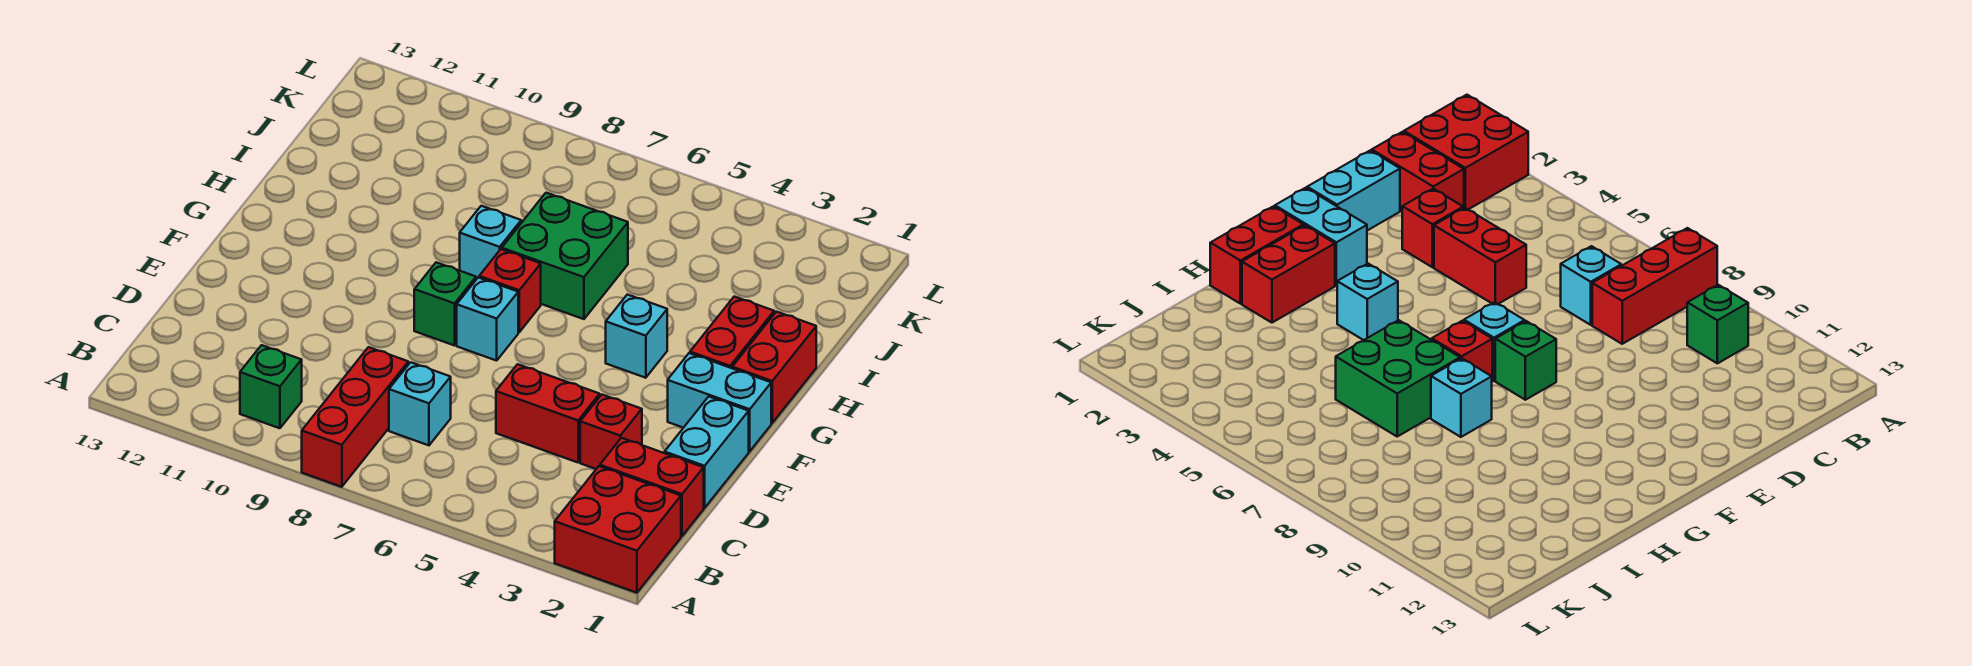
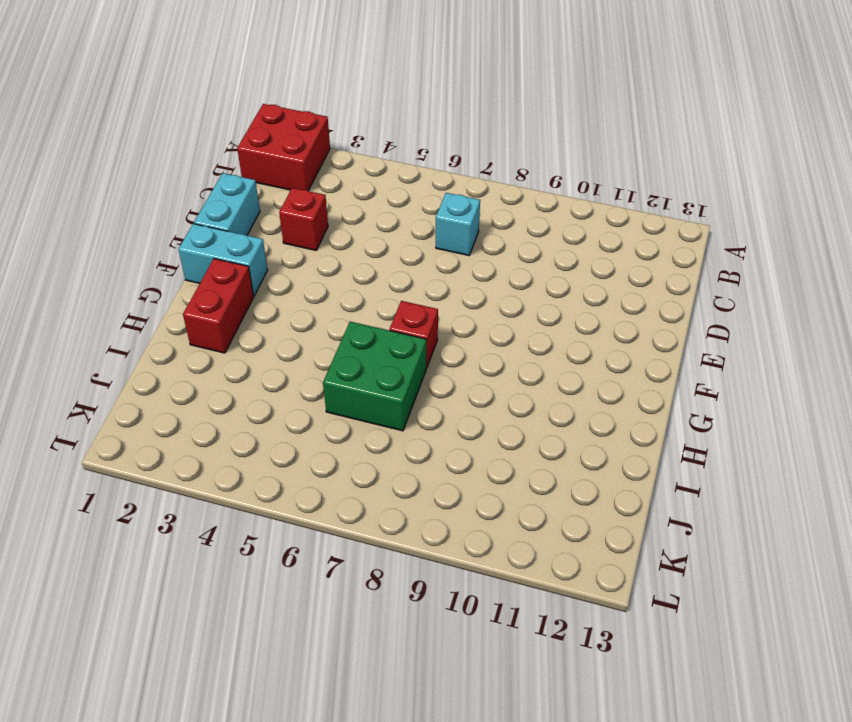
none -> red brick A8:C8 level 1
none -> green brick B10 level 1
none -> red brick C1:C2 level 1

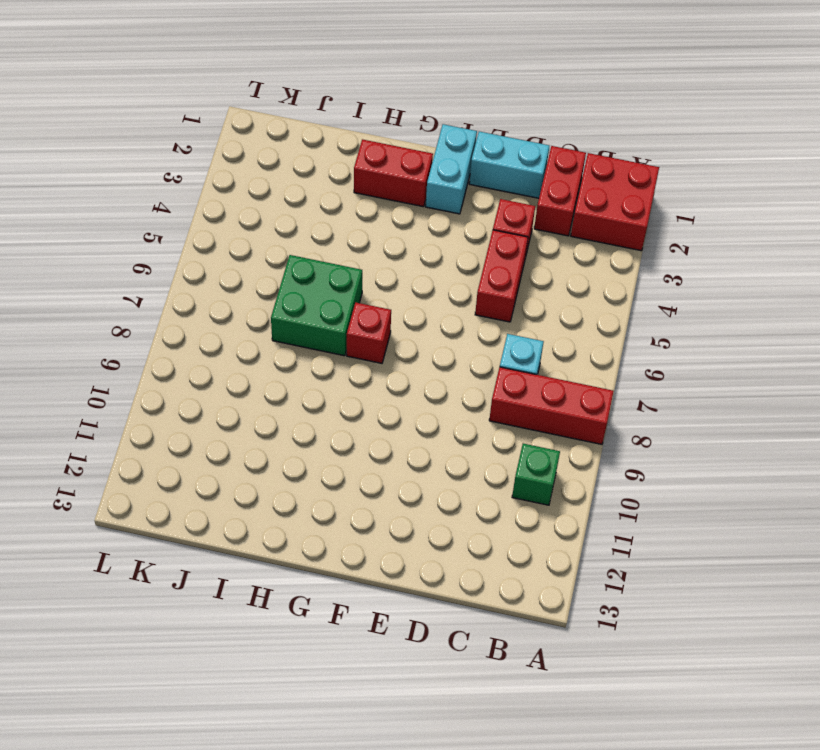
none -> cyan brick F7 level 1
none -> green brick F8 level 1
none -> red brick G1:H1 level 1

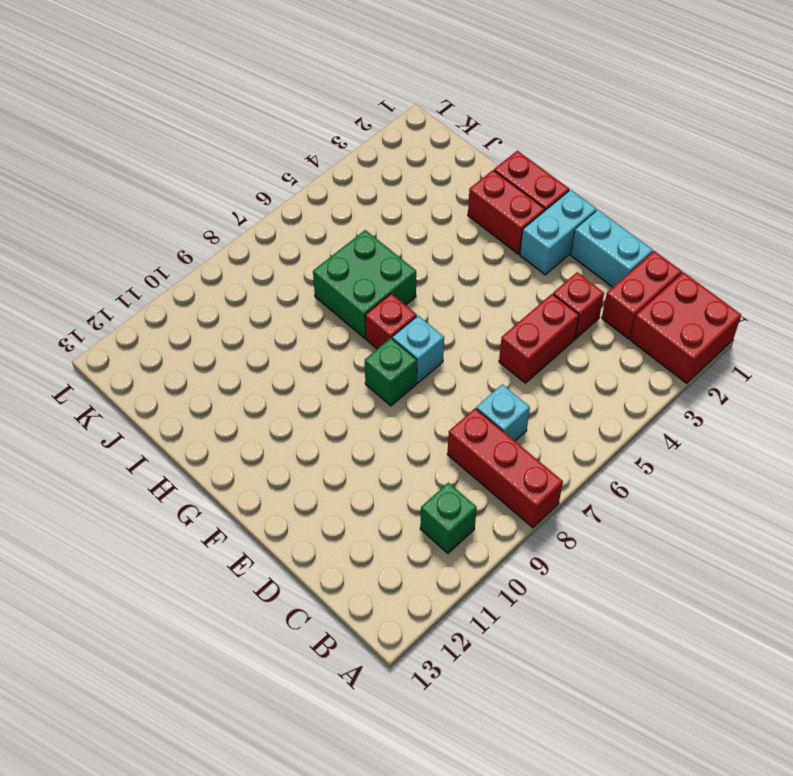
none -> cyan brick G4 level 1
none -> cyan brick H8 level 1

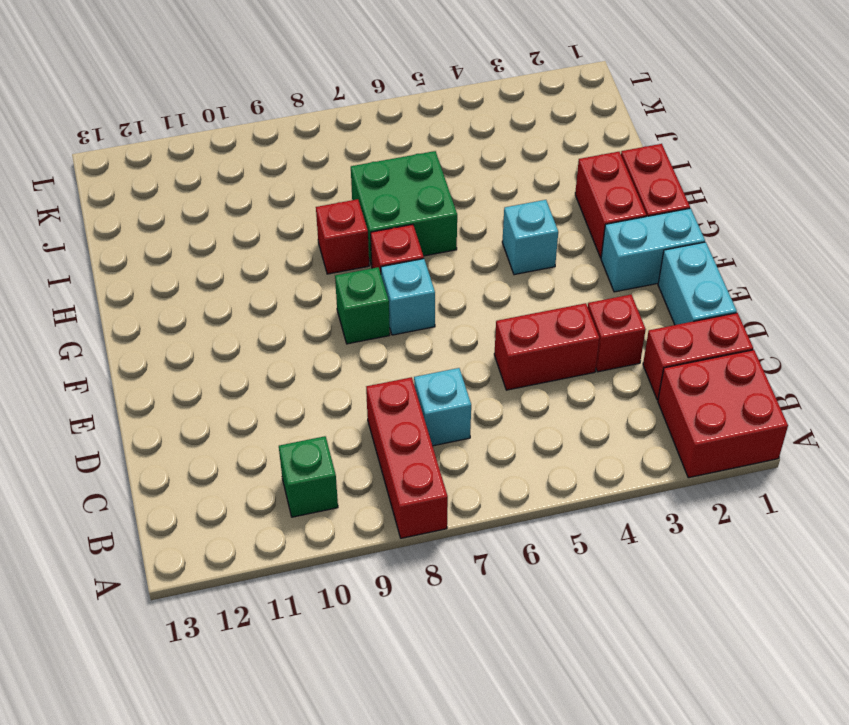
red brick H8 level 1 -> cyan brick H8 level 1

